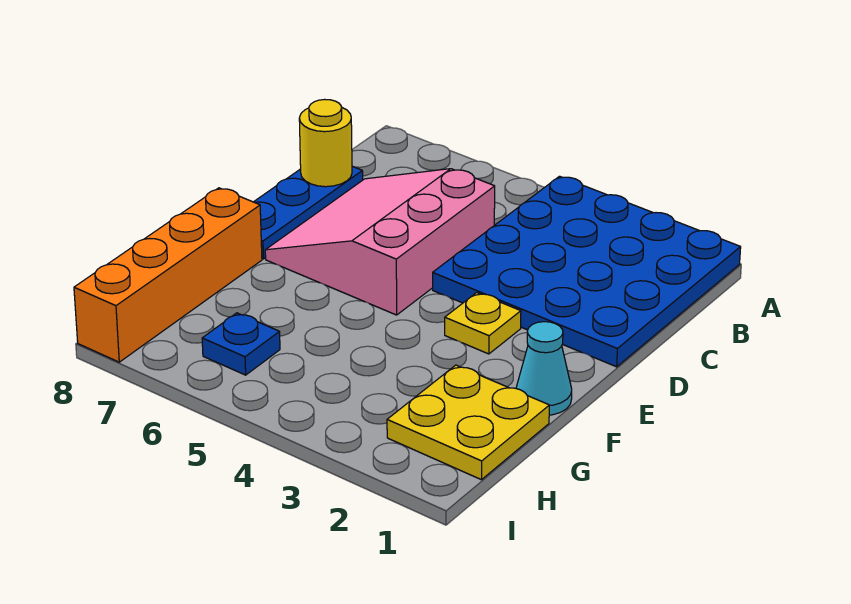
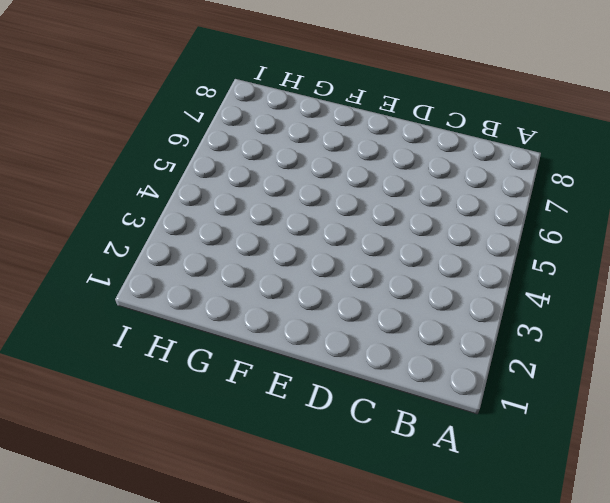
none -> blue plate A1:D4 level 1
none -> pink slope C5:E7 level 1 top 5

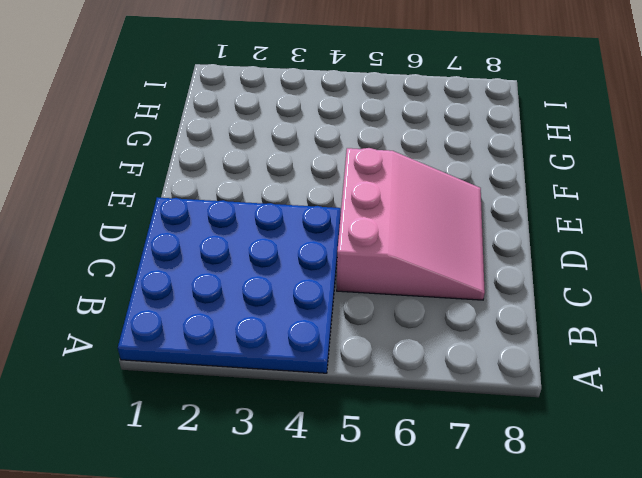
none -> blue plate C8:E8 level 1
none -> yellow plate E3 level 1

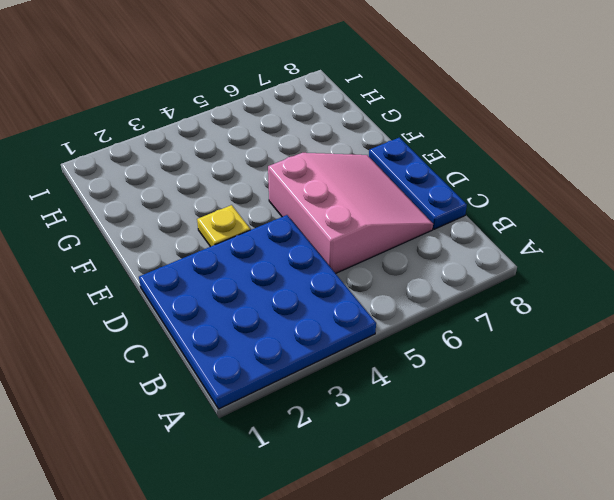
none -> cyan cone F1 level 1
none -> orange brick F8:I8 level 1

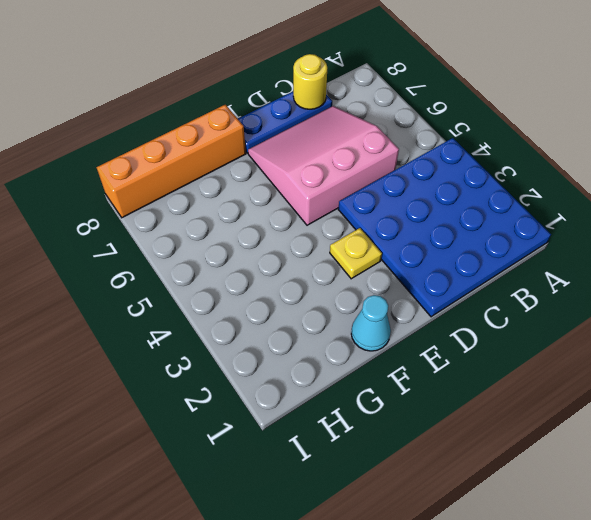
none -> yellow plate G1:H2 level 1
none -> blue plate H6 level 1

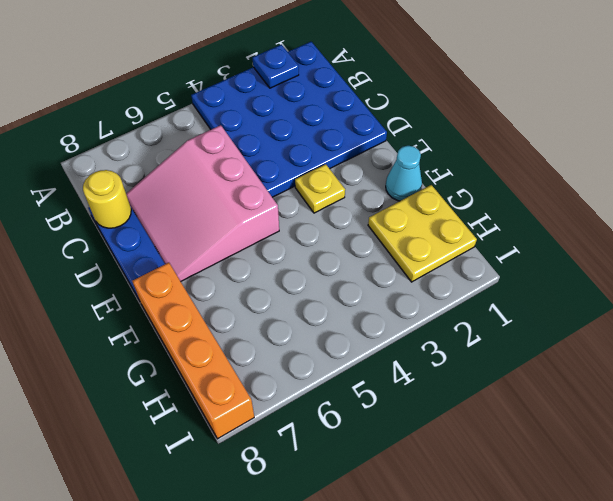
blue plate A2 level 2 -> blue plate H6 level 1

